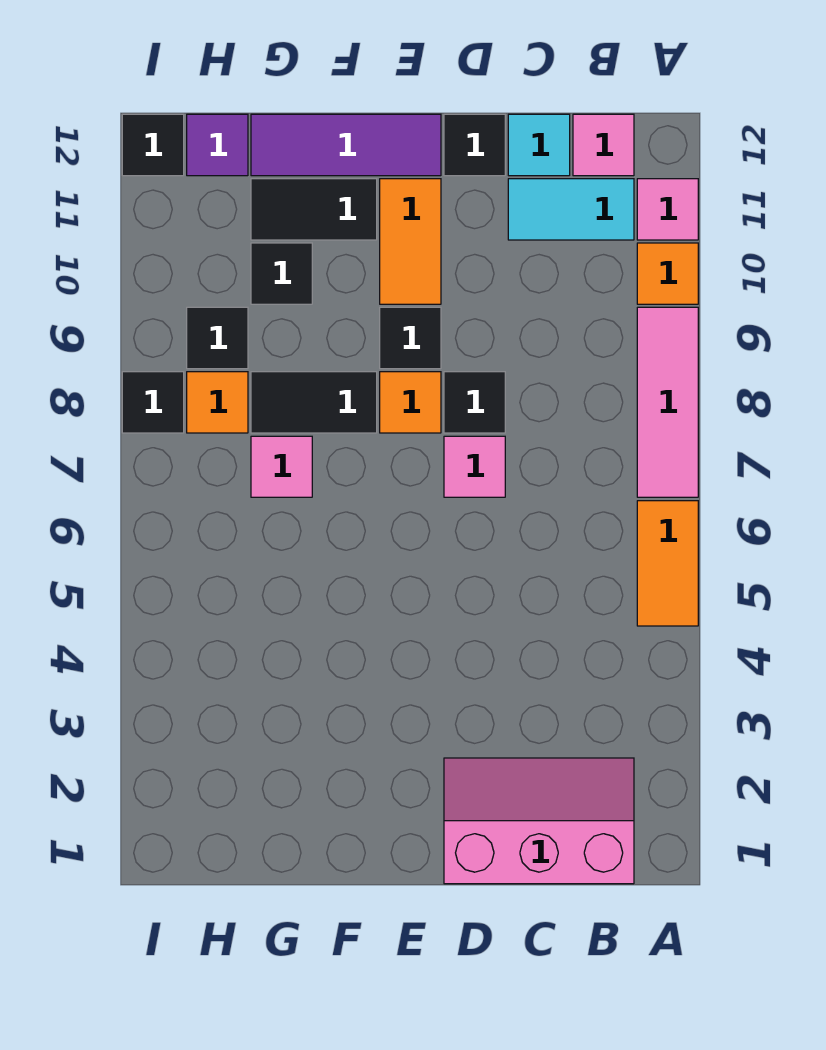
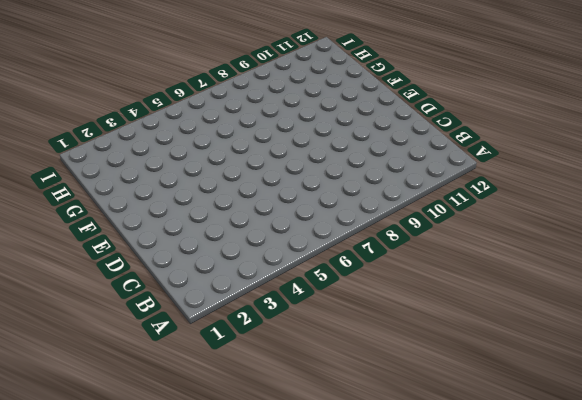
none -> orange tile A5:A6 level 1
none -> pink tile A7:A9 level 1
none -> orange tile A10 level 1

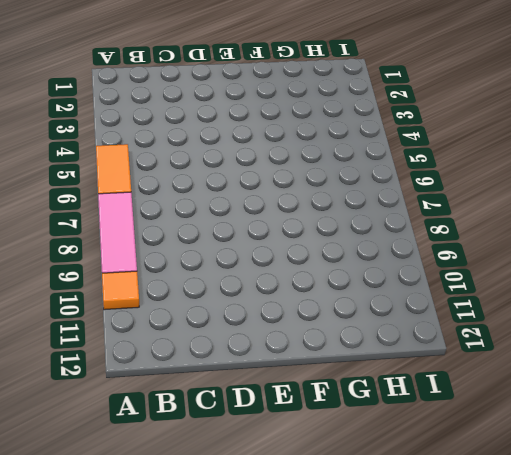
none -> pink tile A11 level 1
none -> pink slope B1:D2 level 1 top 1
none -> cyan tile B11:C11 level 1

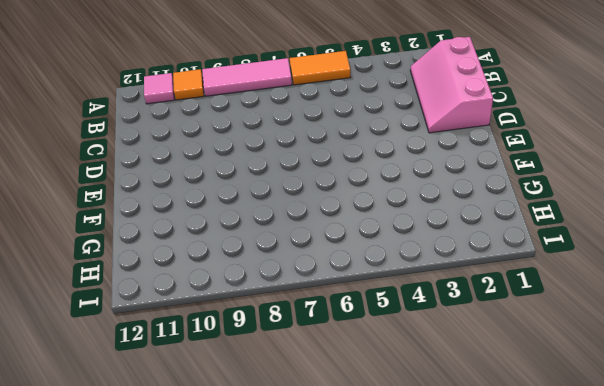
none -> cyan tile B11:C11 level 1
none -> pink tile B12 level 1
none -> cyan tile C12 level 1

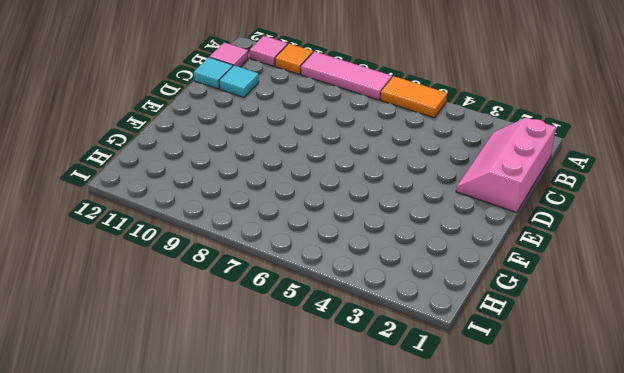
cyan tile C11 level 1 -> cyan tile B11:C11 level 1
none -> pink tile D7 level 1
none -> black tile D8 level 1
none -> black tile D12 level 1

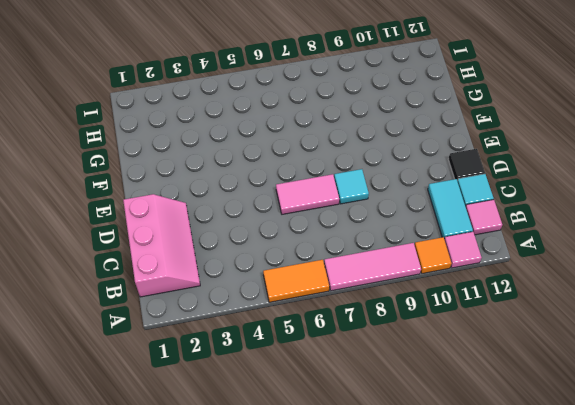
pink tile D6:D7 level 1 -> pink tile D7 level 1
cyan tile D8 level 1 -> black tile D8 level 1
none -> orange tile E8 level 1
none -> black tile E9 level 1
none -> orange tile E10:E11 level 1

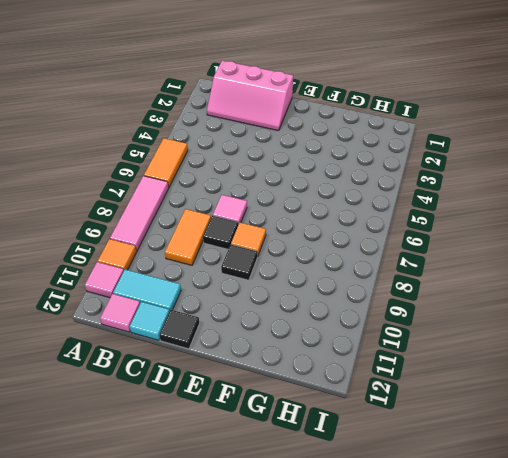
orange tile C8:C9 level 1 -> orange tile E10:E11 level 1
none -> purple tile E12:G12 level 1
none -> black tile F8:G8 level 1
none -> black tile F11:G11 level 1

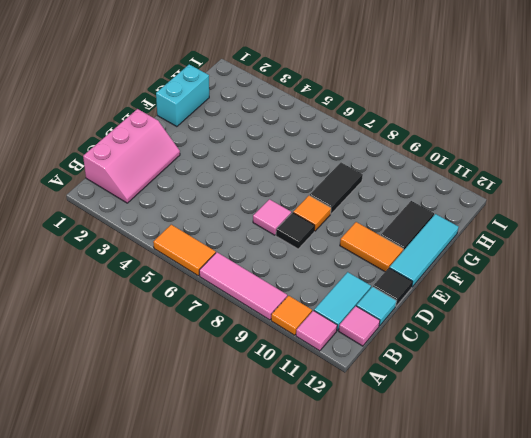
cyan tile E12:G12 level 1 -> purple tile E12:G12 level 1
cyan brick F1:G1 level 1 -> none
none -> black tile E9 level 1
none -> pink tile G7 level 1
none -> black tile G10 level 1

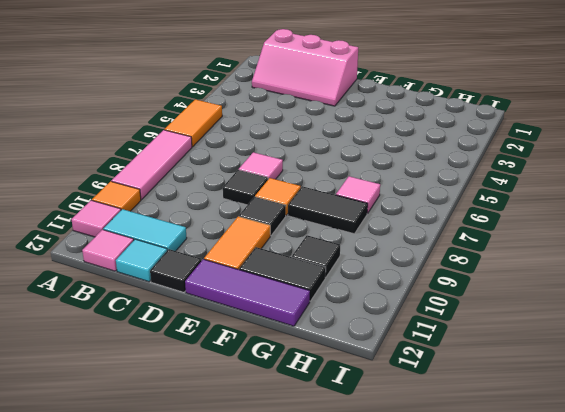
none -> orange tile H8 level 1
none -> black tile H9 level 1
none -> purple tile H12 level 1

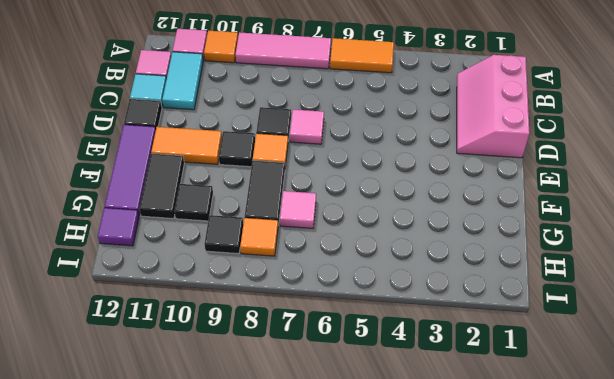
none -> black tile I8 level 1
none -> black tile I12 level 1

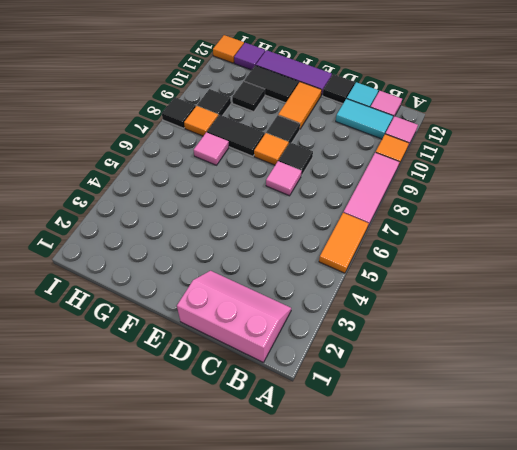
orange tile I12 level 1 -> black tile I12 level 1

